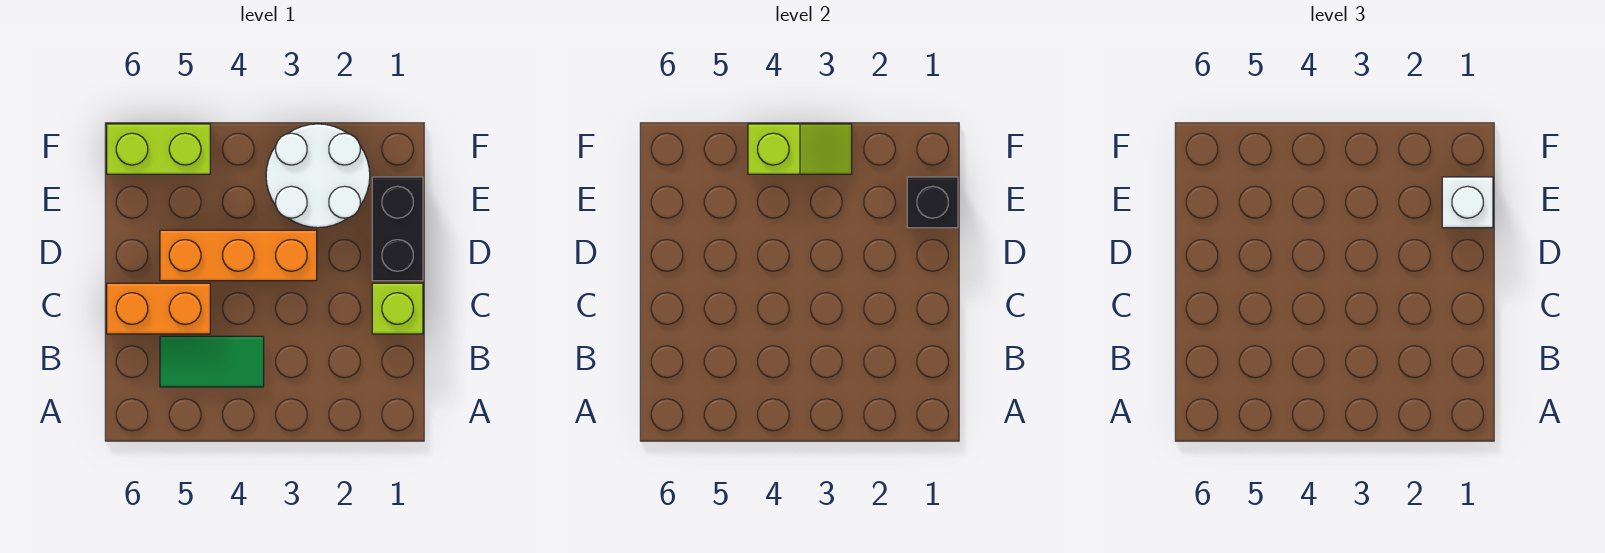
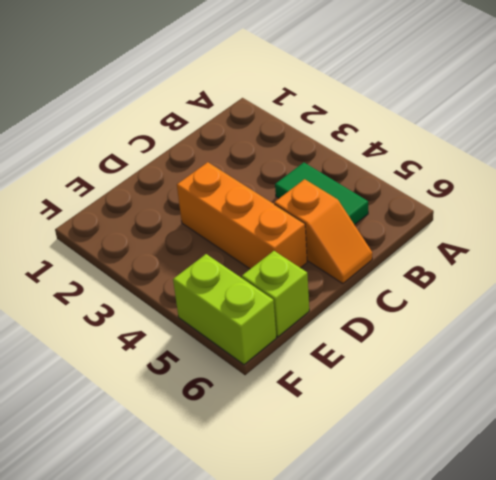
orange slope C5:C6 level 1 top 5 -> orange brick C5:C6 level 1
lime brick E6 level 1 -> lime brick C1 level 1
none -> black brick D1:E1 level 1
none -> white round brick E2:F3 level 1

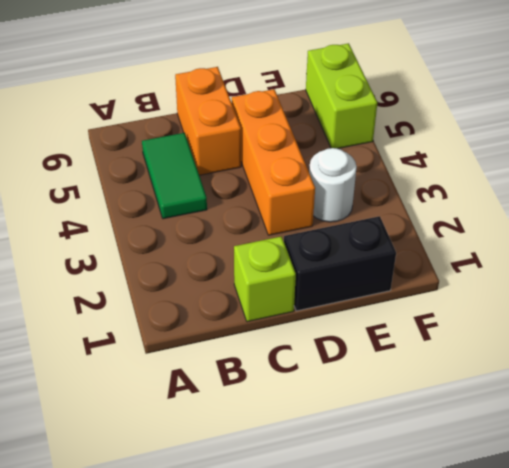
white round brick E3 level 1 -> white round brick E2:F3 level 1
none -> black brick E1 level 2
none -> lime slope F3:F4 level 2 top 4

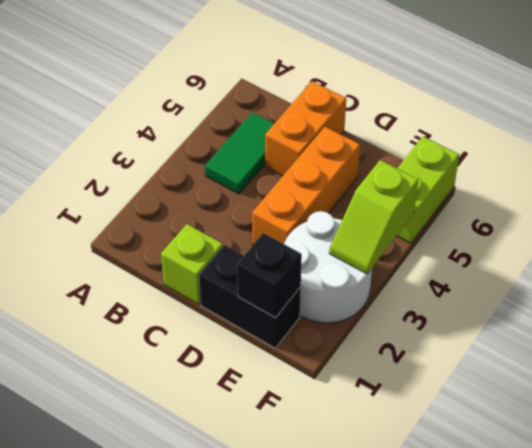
none -> white brick E1 level 3

